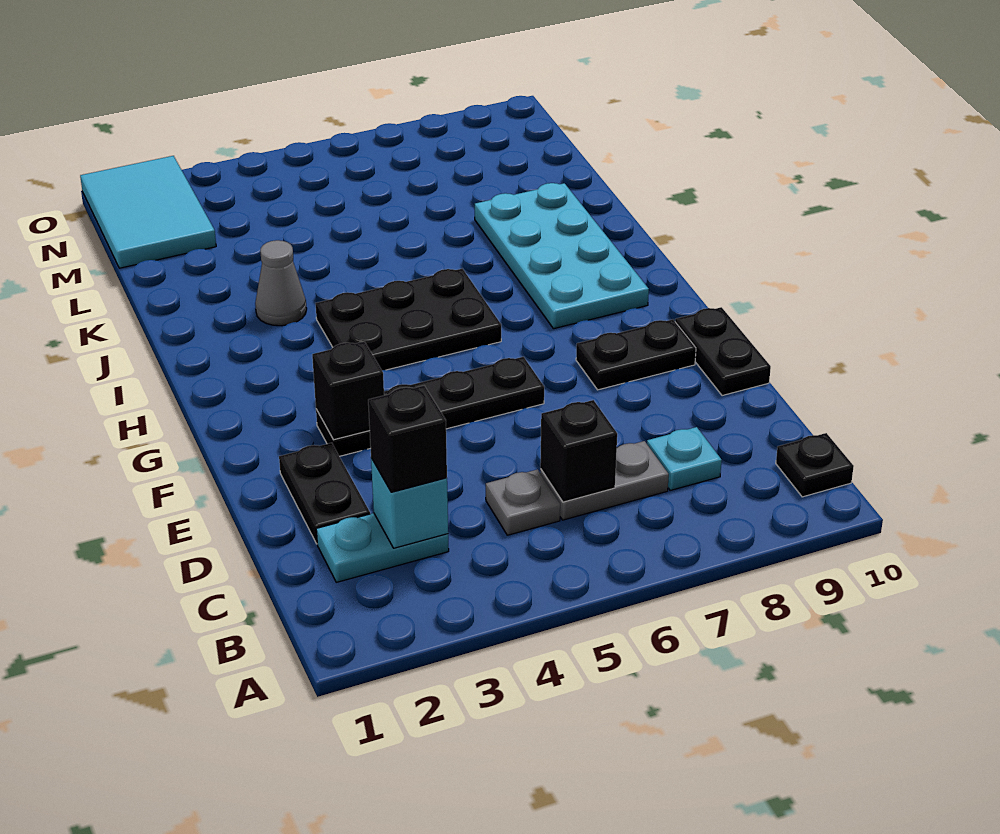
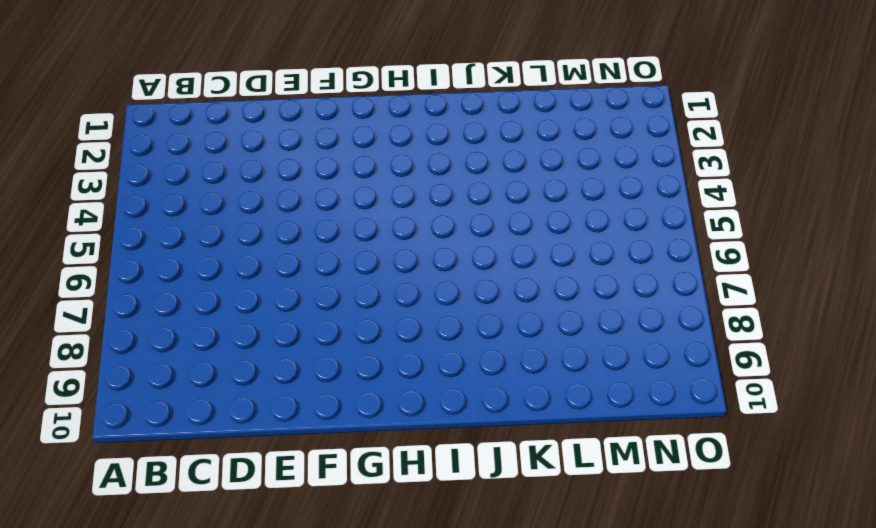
none -> black plate B10 level 1
none -> cyan plate C2:C3 level 1
none -> grey plate C5 level 1

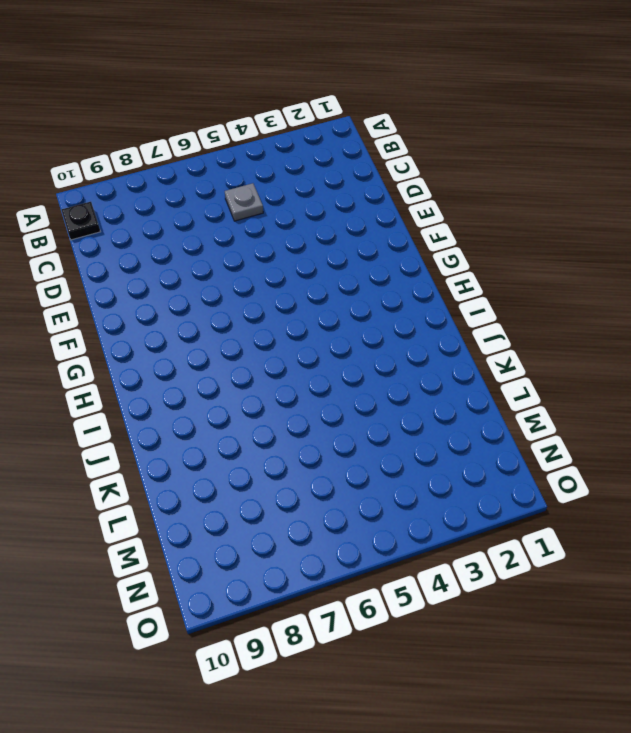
none -> cyan plate C2:C3 level 1
none -> grey plate C6:C7 level 1
none -> cyan plate C8 level 1

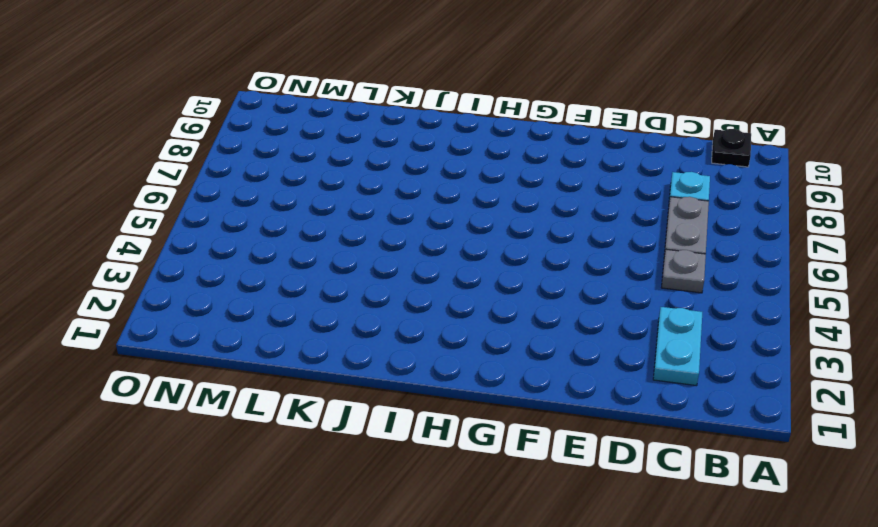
none -> black plate D2:E2 level 1
none -> black plate E10:F10 level 1
none -> black plate F3:F6 level 1

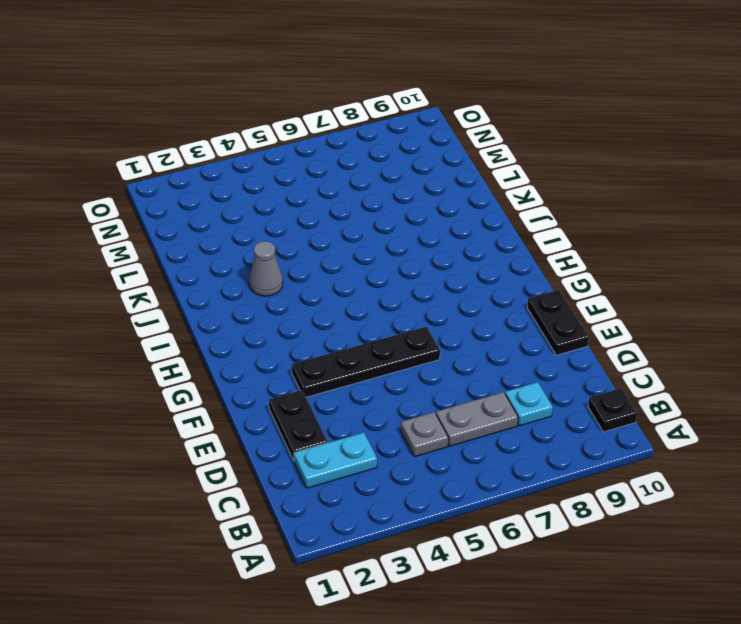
none -> black plate F8:F9 level 1
none -> black plate H4:I6 level 1
none -> cyan plate H8:K9 level 1

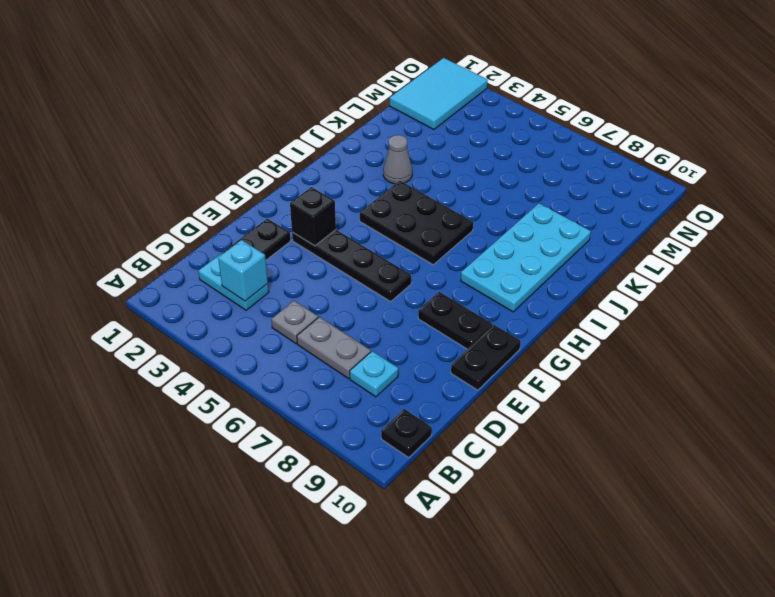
none -> black brick C6 level 2
none -> black brick C3 level 3

